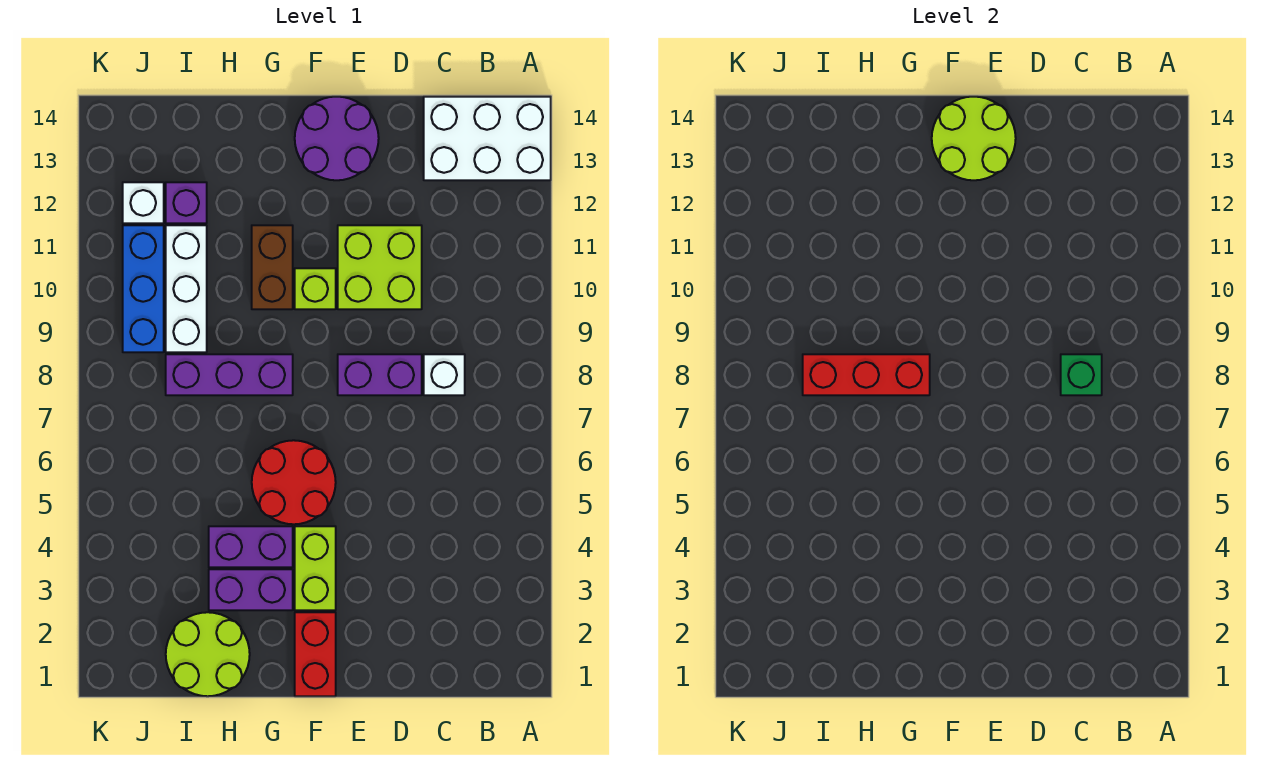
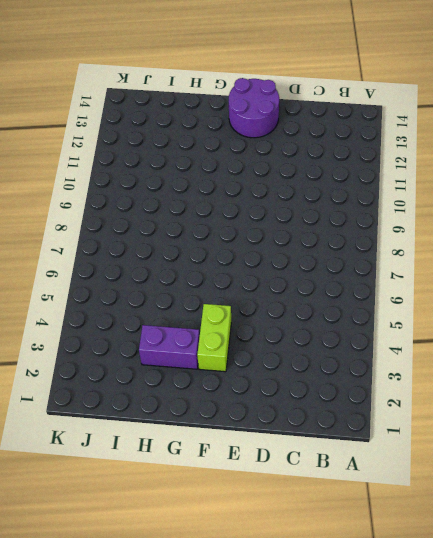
none -> white brick A13:C14 level 1
none -> white brick C8 level 1
none -> purple brick D8:E8 level 1

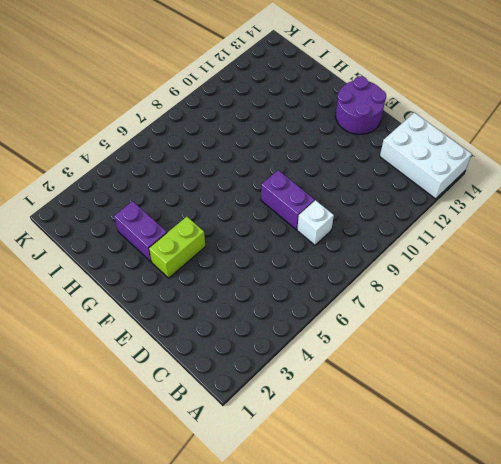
none -> lime brick D10:E11 level 1
none -> red brick F1:F2 level 1
none -> red round brick F5:G6 level 1

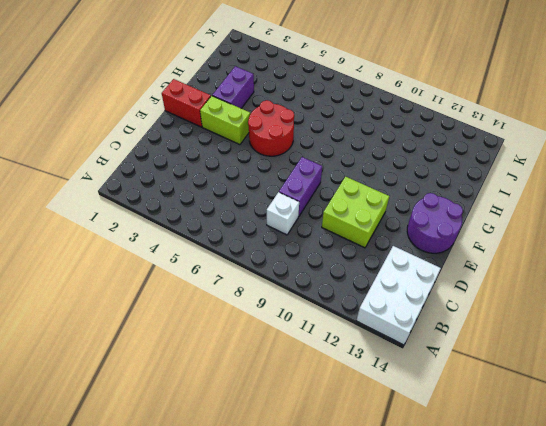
none -> lime brick F10 level 1
none -> purple brick G4:H4 level 1
none -> purple brick G8:I8 level 1

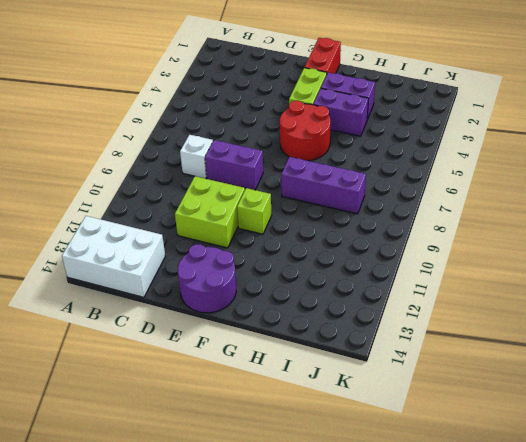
none -> brown brick G10:G11 level 1
none -> lime round brick H1:I2 level 1
none -> white brick I9:I11 level 1

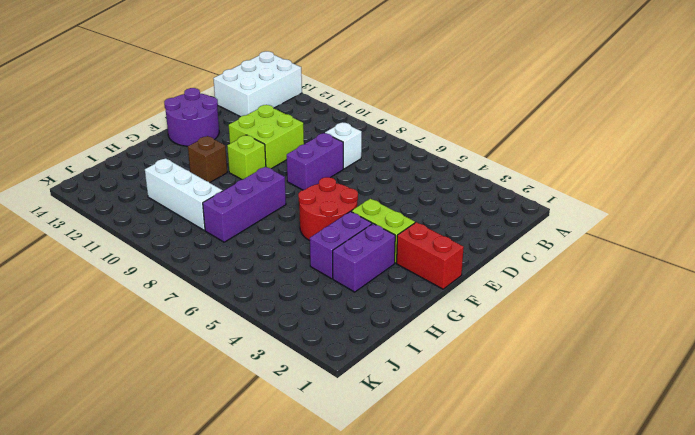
brown brick G11 level 1 -> brown brick G10:G11 level 1
none -> lime round brick H1:I2 level 1
none -> purple brick I12 level 1
none -> blue brick J9:J11 level 1

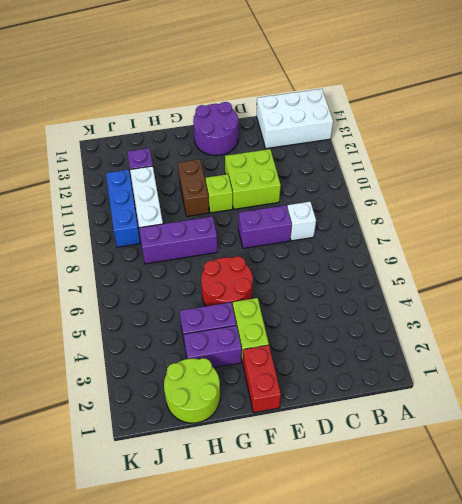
none -> white brick J12 level 1
none -> green brick C8 level 2
none -> lime round brick E13:F14 level 2

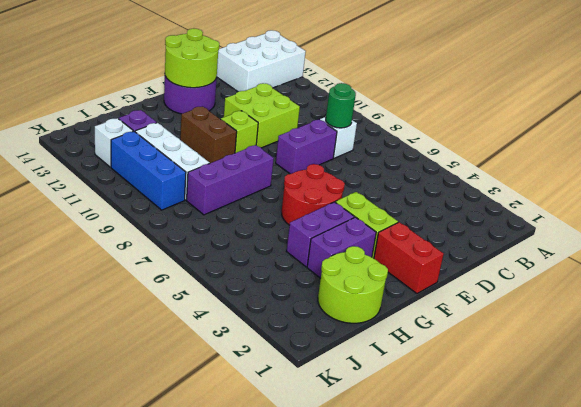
green round brick C8 level 2 -> green brick C8 level 2
none -> red brick G8:I8 level 2

